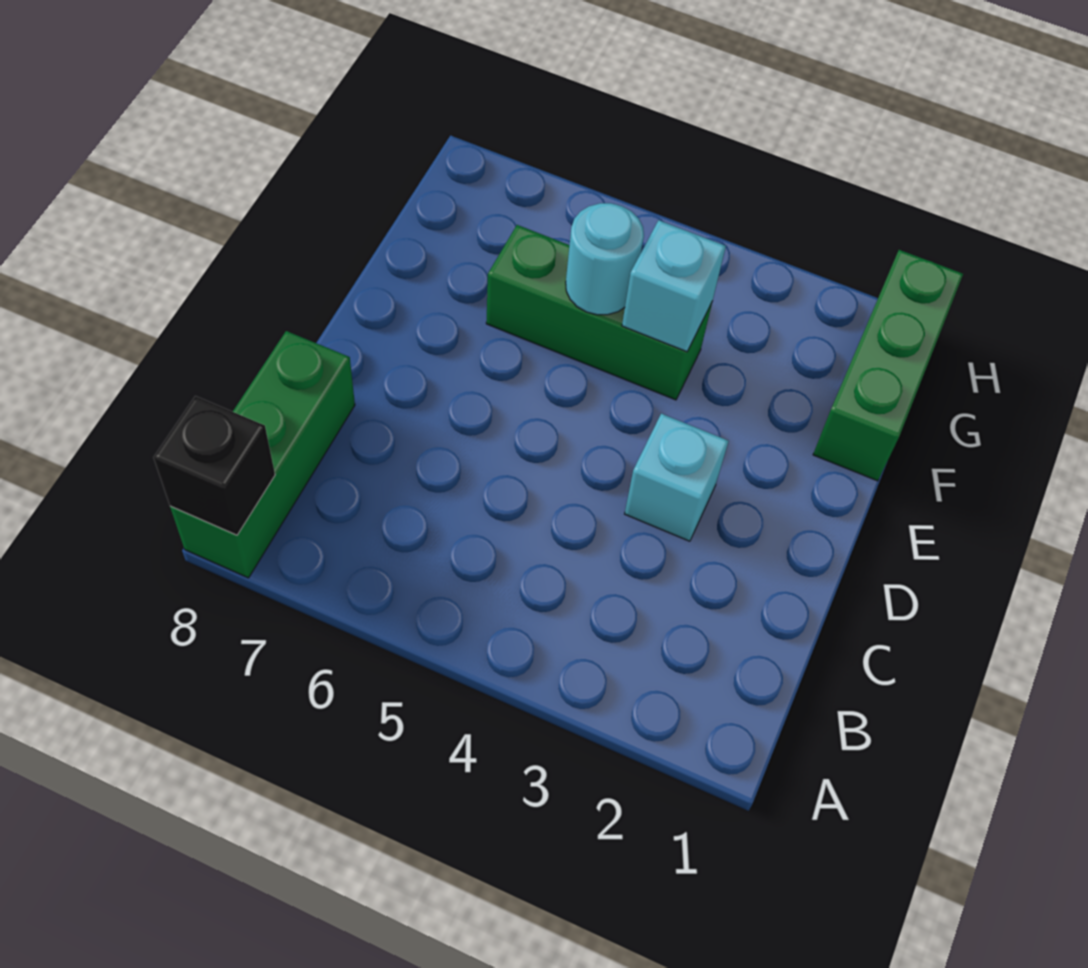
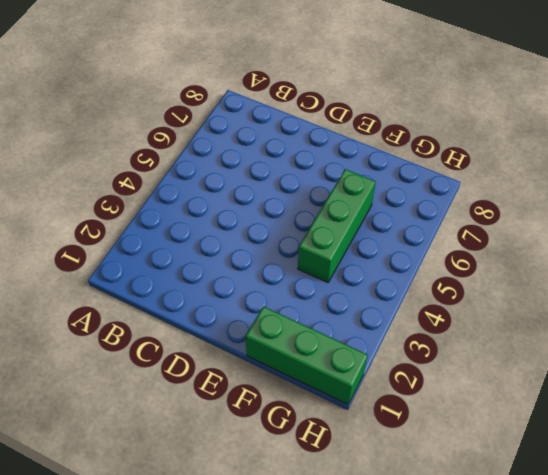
none -> green brick A8:C8 level 1
none -> cyan brick D3 level 1

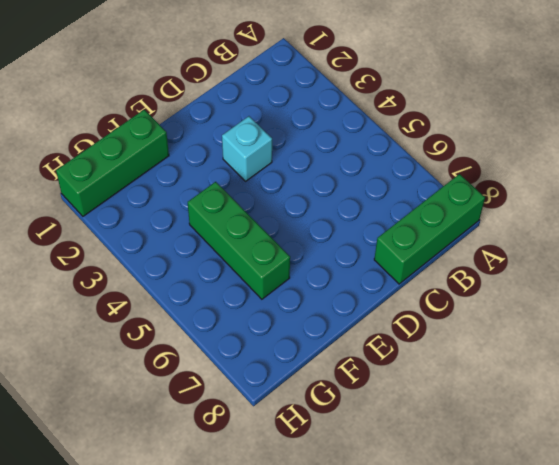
none -> black brick A8 level 2
none -> cyan brick F4 level 2

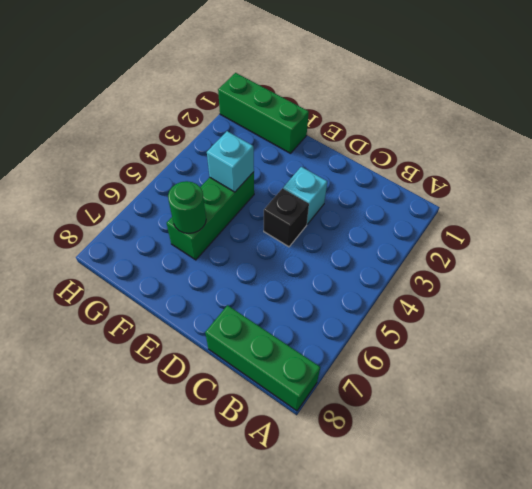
black brick D4 level 1 -> black brick A8 level 2
green round brick F6 level 2 -> none
none -> cyan round brick F5 level 2

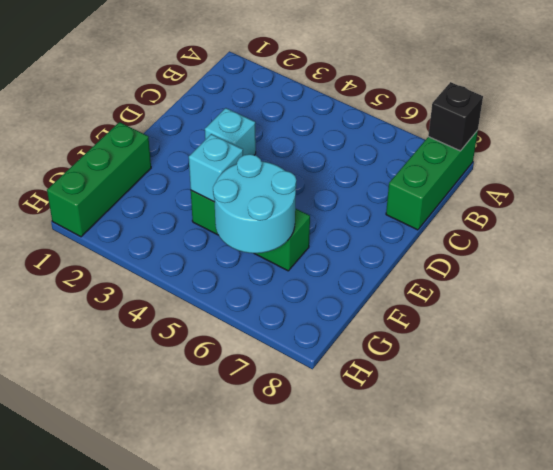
cyan round brick F5:G6 level 2 -> cyan round brick F5 level 2

